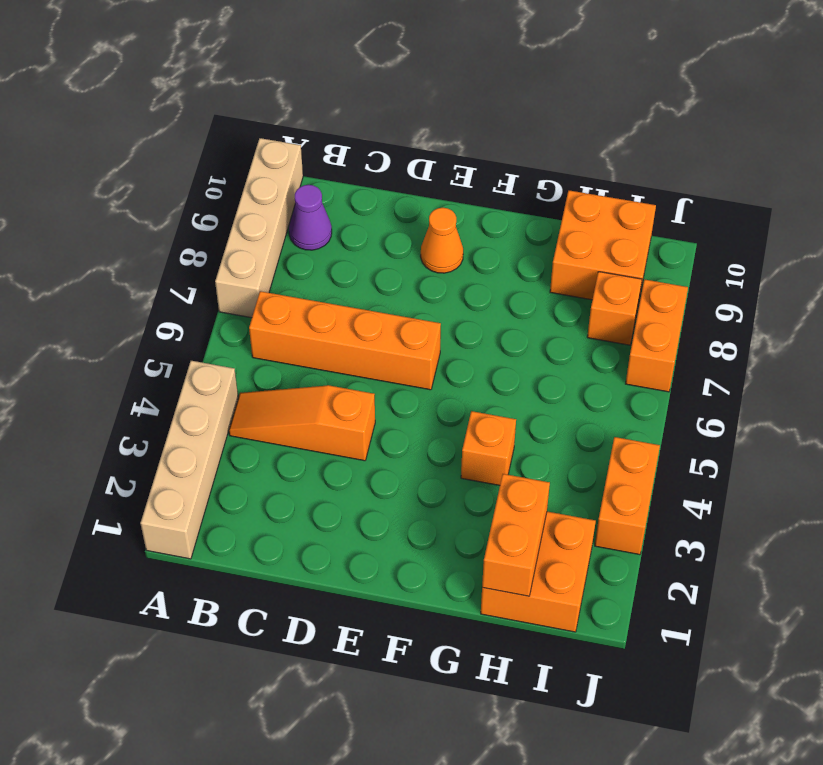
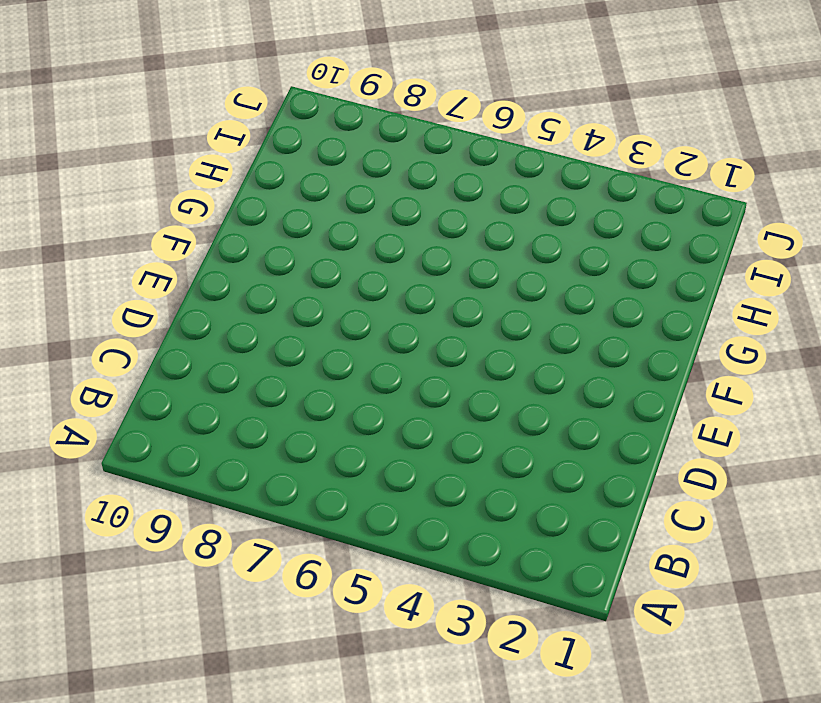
none -> tan brick A1:A4 level 1
none -> tan brick A7:A10 level 1
none -> orange slope B4:D4 level 1 top D

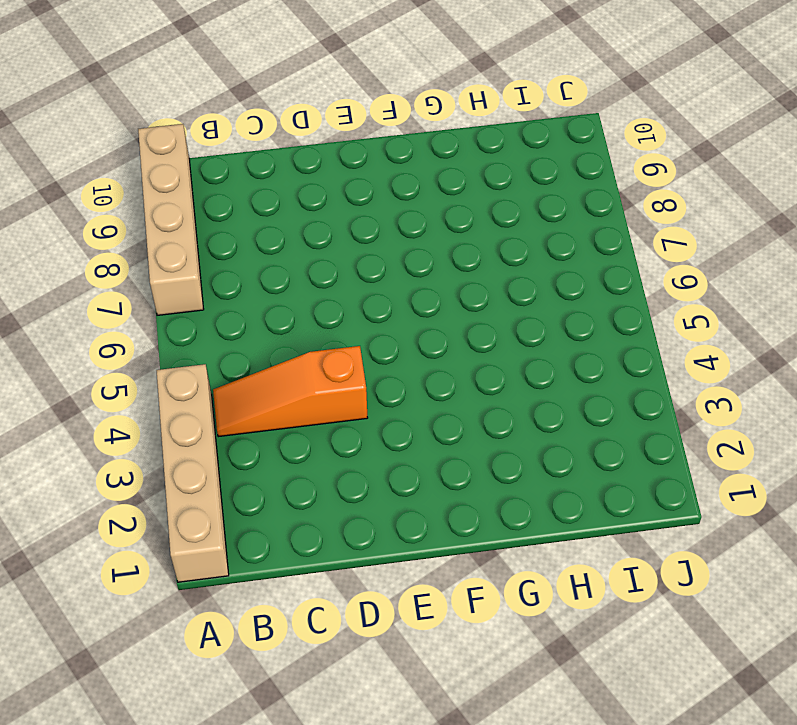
none -> orange brick B6:E6 level 1
none -> purple cone B9 level 1
none -> orange cone E9 level 1

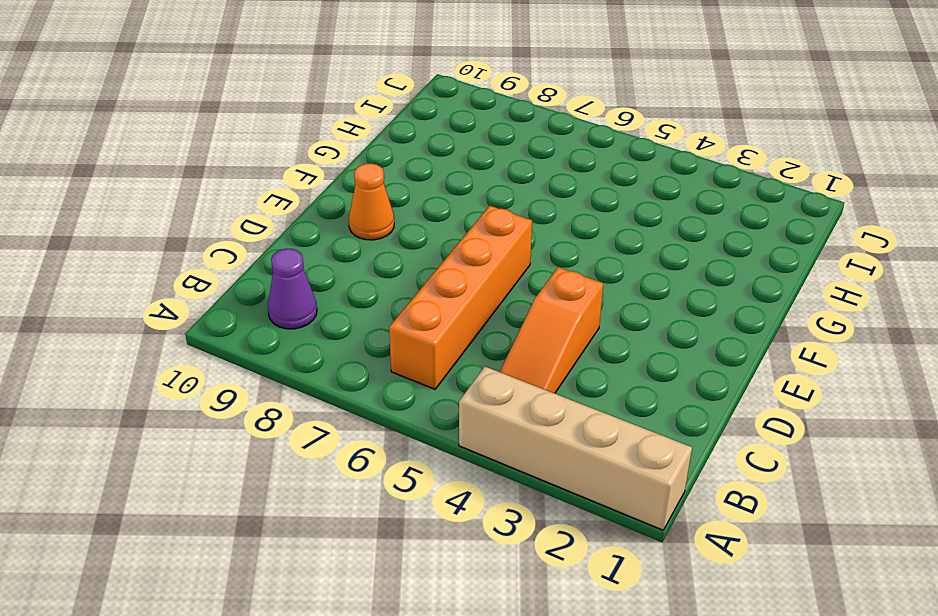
none -> tan brick A7:A10 level 1
none -> orange brick G4 level 1
none -> orange brick H1:I2 level 1

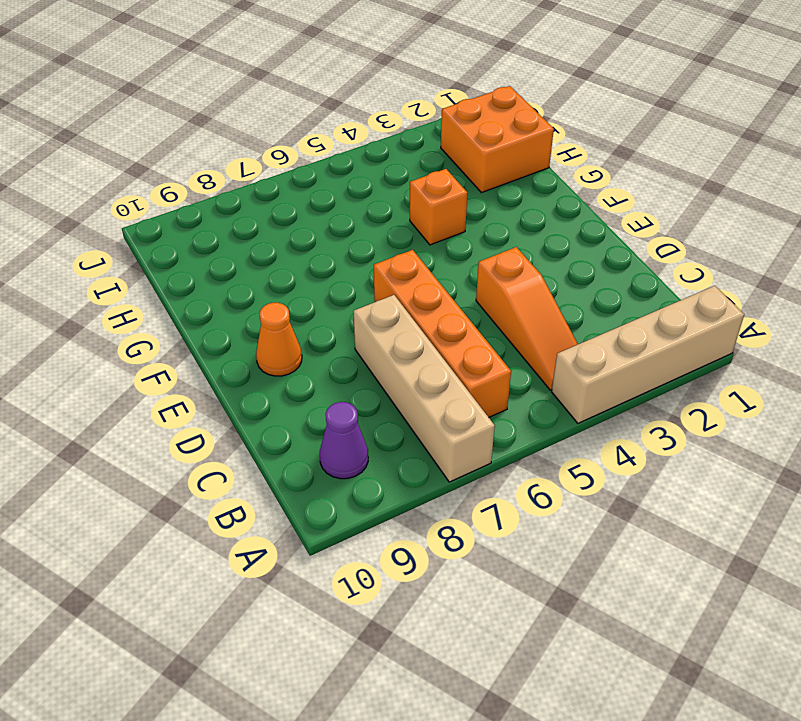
tan brick A7:D7 level 1 -> tan brick A7:A10 level 1
none -> orange brick H9:I10 level 1
none -> orange brick I8 level 1
none -> orange brick J3:J4 level 1

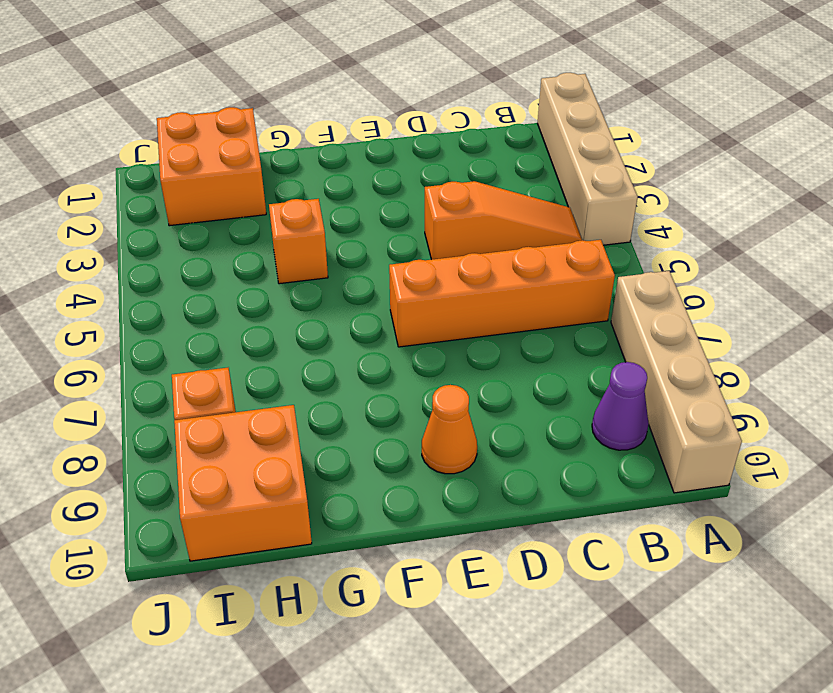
none -> orange brick J3:J4 level 1
none -> orange brick J7:J8 level 1
none -> orange brick H1:H2 level 2

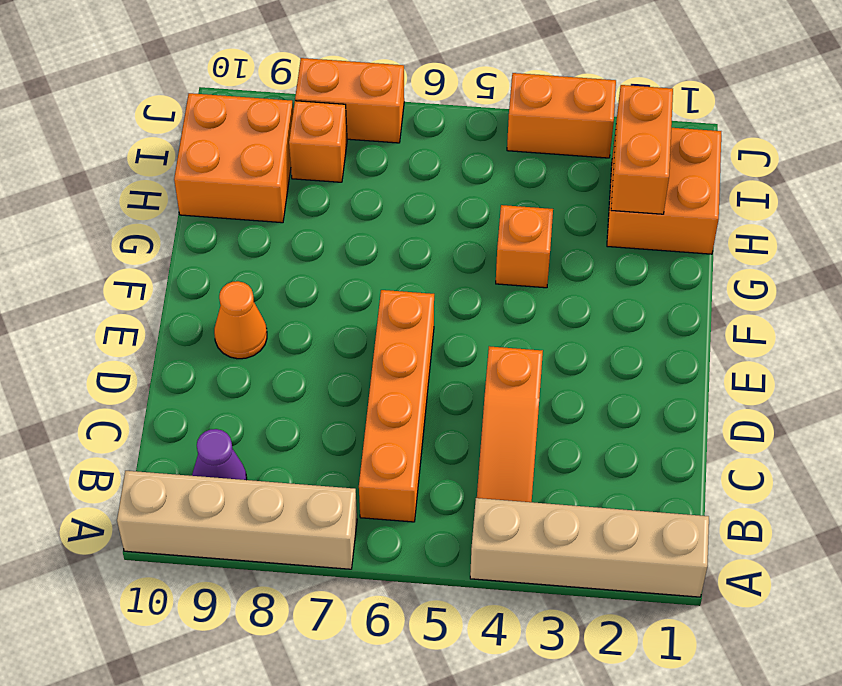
orange brick H2:I2 level 2 -> orange brick H1:H2 level 2

